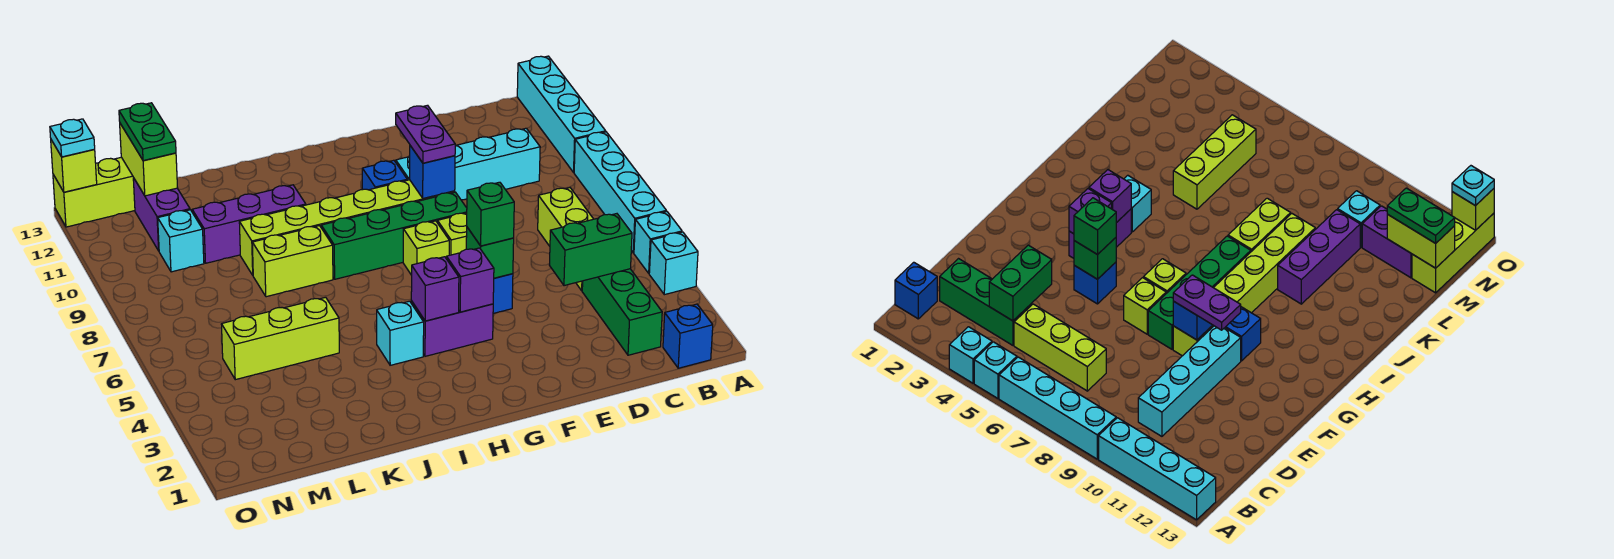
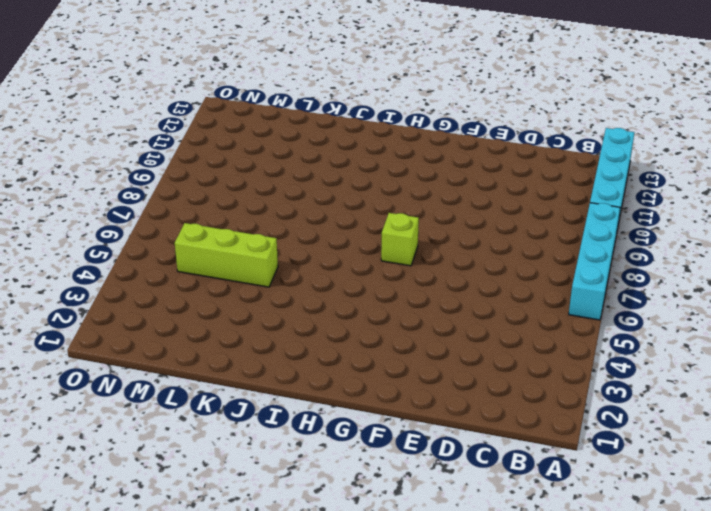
none -> cyan brick A4 level 1
none -> cyan brick A5 level 1
none -> blue brick B1 level 1
none -> green brick C2:C4 level 1

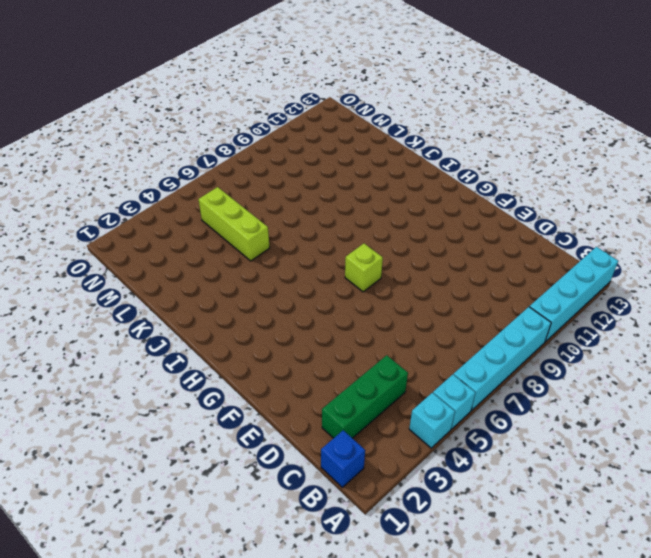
none -> lime brick C5:C7 level 1
none -> cyan brick C10:F10 level 1
none -> blue brick F5 level 1
none -> lime brick F7 level 1

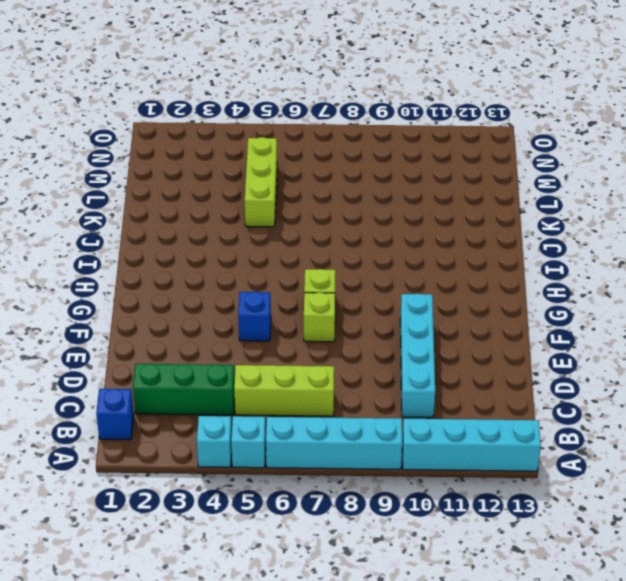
none -> green brick F8:I8 level 1
none -> lime brick F9:K9 level 1
none -> purple brick G4:H4 level 1
none -> blue brick G10 level 1

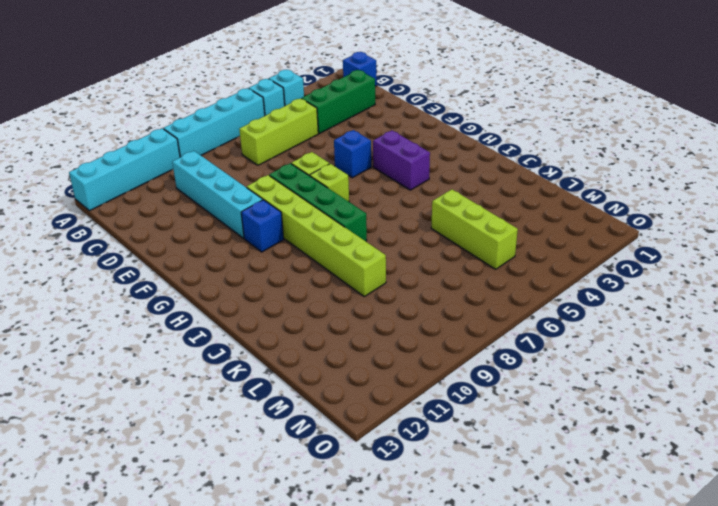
none -> cyan brick I4 level 1
none -> lime brick J8:K8 level 1
none -> purple brick J10:L10 level 1
none -> cyan brick M10 level 1

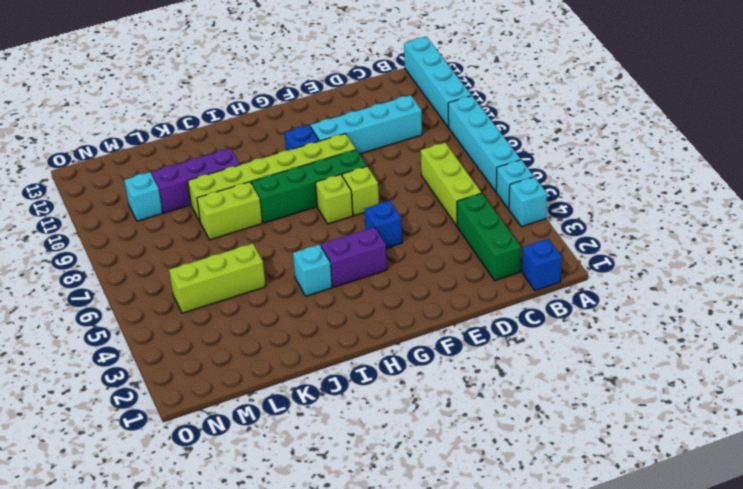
none -> purple brick M11:M12 level 1
none -> lime brick M13:O13 level 1
none -> green brick C4:D4 level 2
none -> green brick F5 level 2

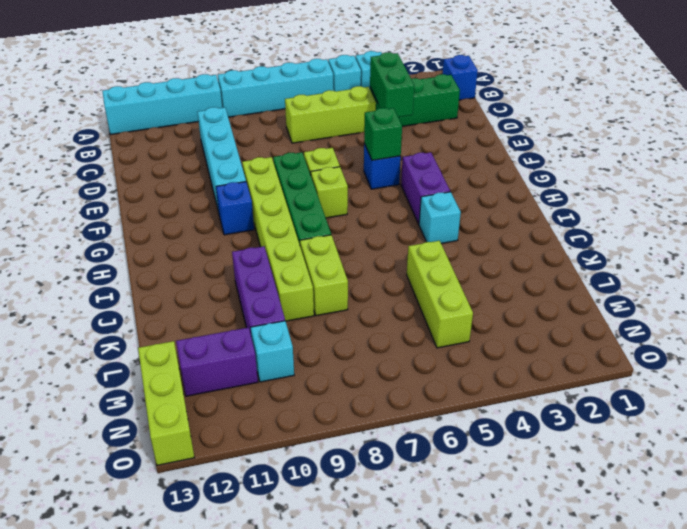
none -> blue brick F9 level 2
none -> purple brick G4 level 2
none -> purple brick H4 level 2
none -> lime brick M12:M13 level 2

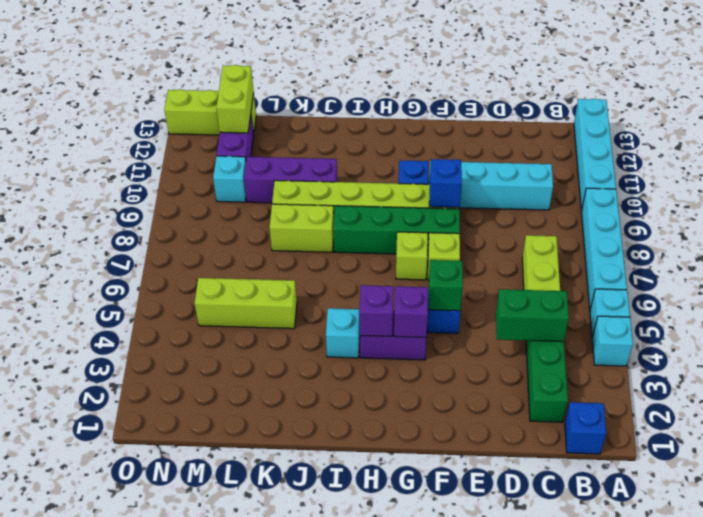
none -> lime brick O13 level 2
none -> green brick F5 level 3
none -> purple plate F9:F10 level 3
none -> green plate M12:M13 level 3

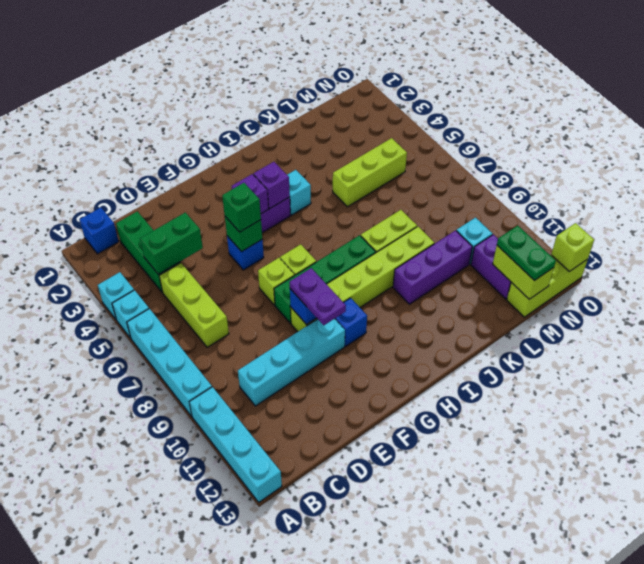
none -> cyan plate O13 level 3

